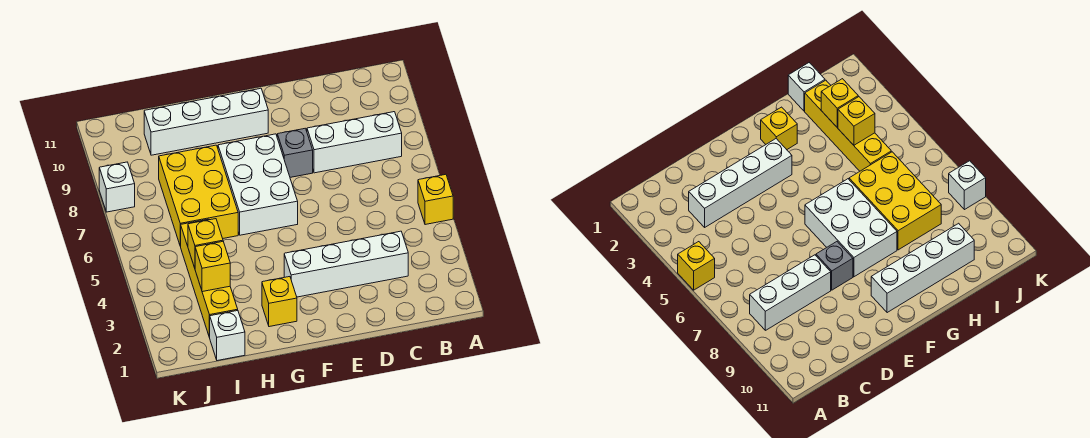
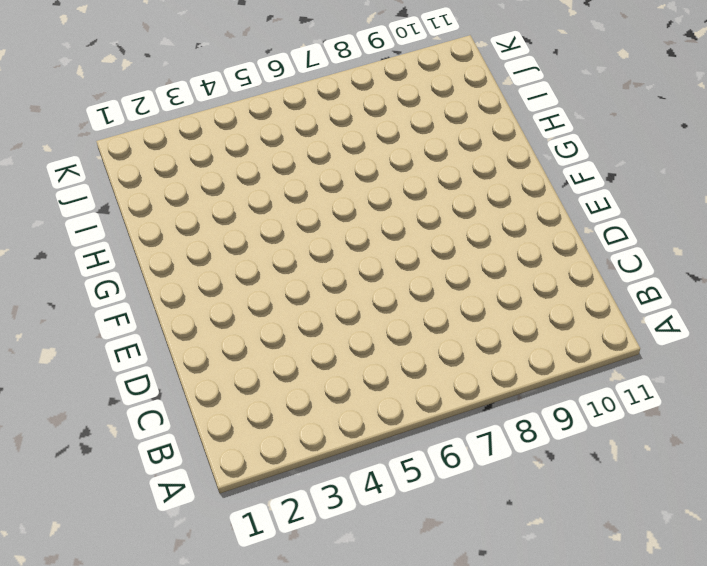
none -> yellow brick A5 level 1
none -> white brick B8:D8 level 1
none -> white brick C3:F3 level 1

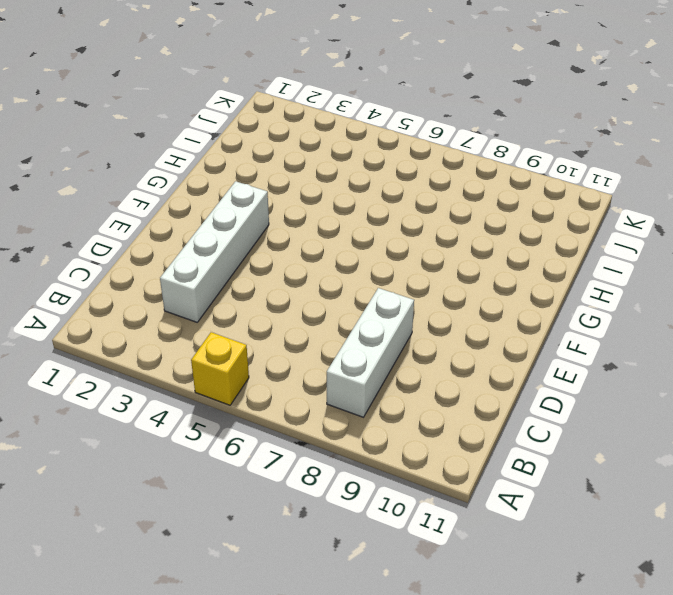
none -> grey brick E8 level 1
none -> white brick F6:G8 level 1
none -> white brick F10:I10 level 1

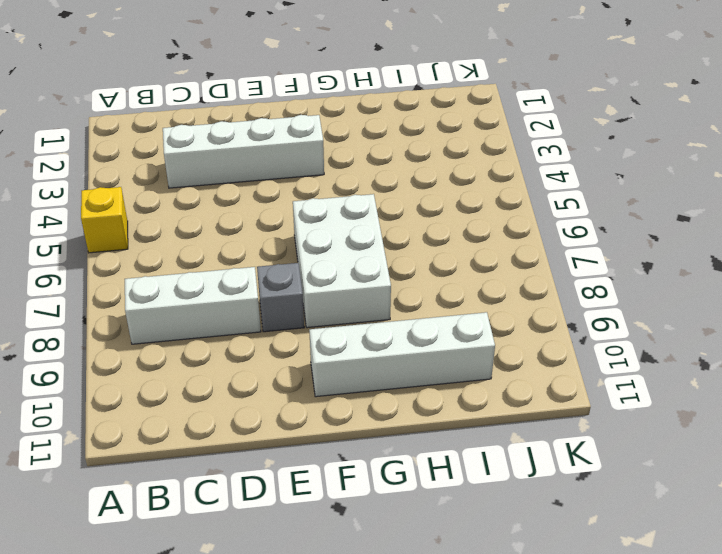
none -> yellow brick G2 level 1
none -> yellow brick H6:I8 level 1
none -> white brick I1 level 1

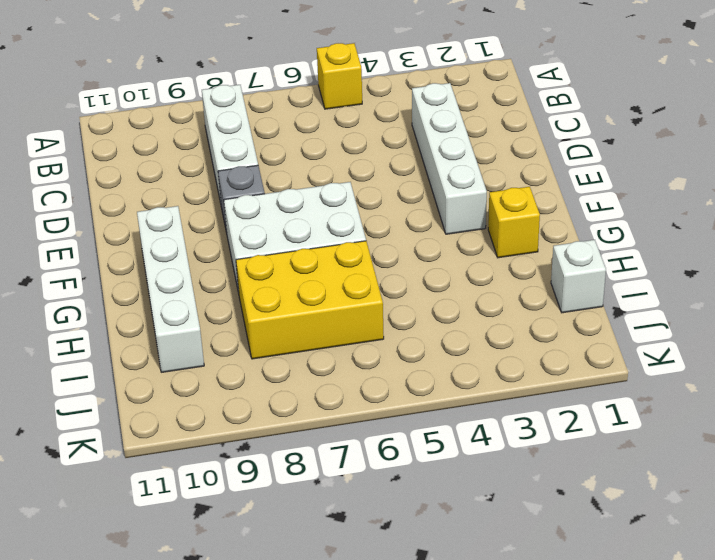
none -> yellow brick I2:I5 level 1
none -> white brick K8 level 1
none -> yellow brick I3 level 2

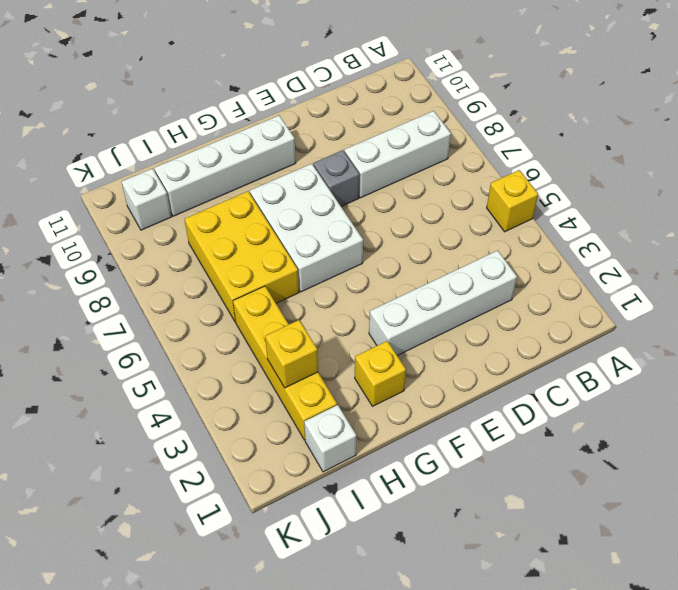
white brick J10 level 1 -> white brick K8 level 1
none -> yellow brick I4 level 2

